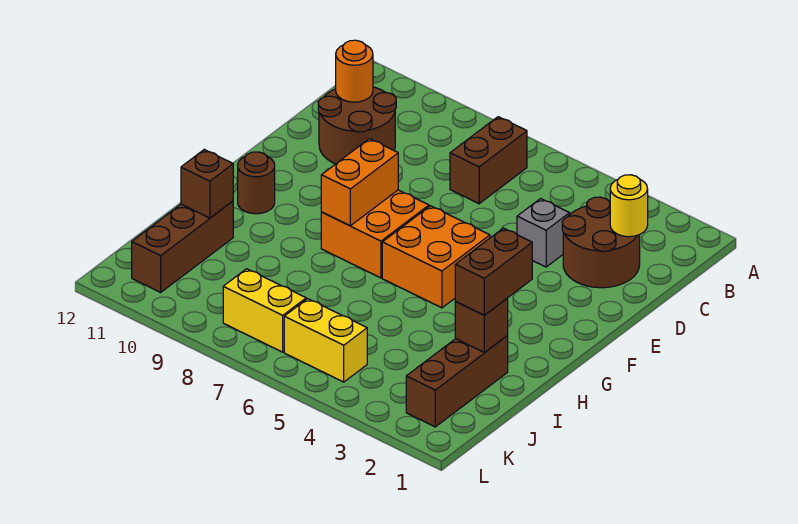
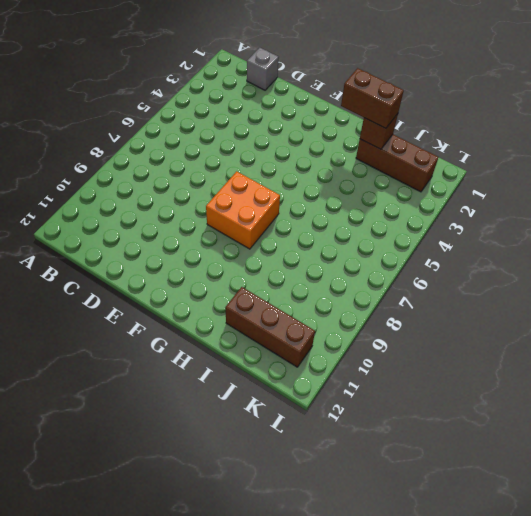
grey brick C1 level 1 -> grey brick D4 level 1
none -> brown brick B7:C7 level 1
none -> brown round brick C2:D3 level 1
none -> brown round brick C10:D11 level 1

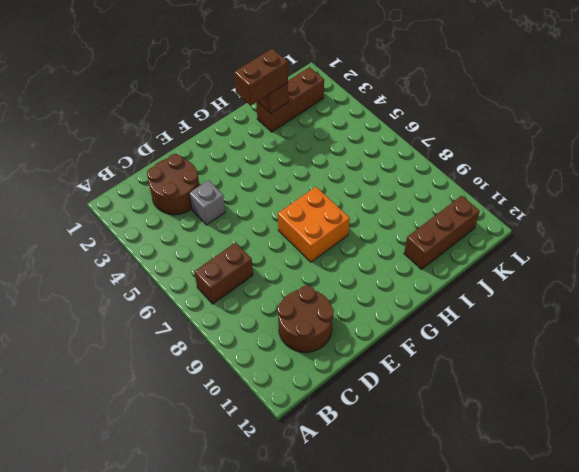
none -> orange brick F5:G6 level 1
none -> brown round brick G11 level 1
none -> yellow brick K5:K6 level 1

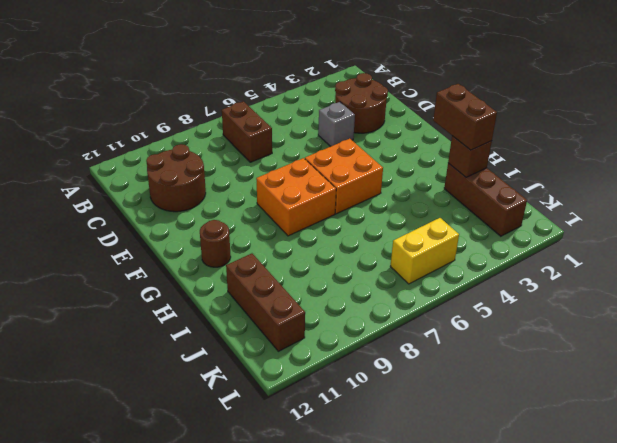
none -> yellow brick K7:K8 level 1
none -> yellow round brick C2 level 2
none -> orange round brick C11 level 2

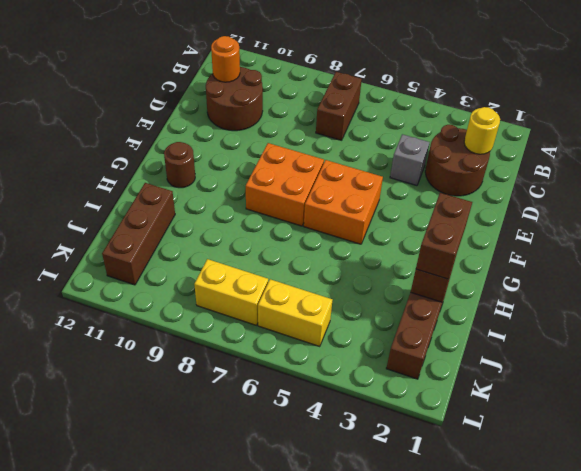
none -> orange brick F8:G8 level 2
none -> brown brick I11 level 2

